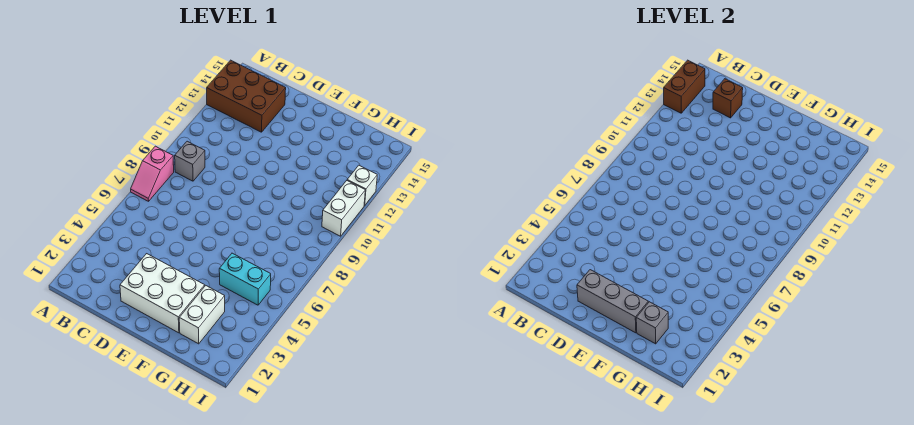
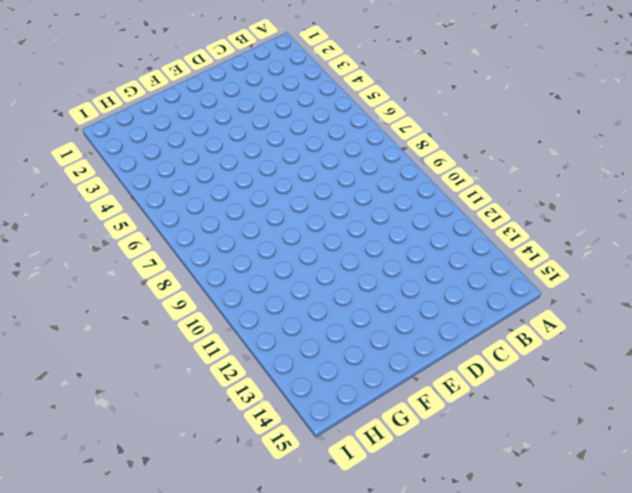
none -> pink slope A7:A8 level 1 top 8
none -> brown brick A13:C14 level 1
none -> grey brick B9 level 1

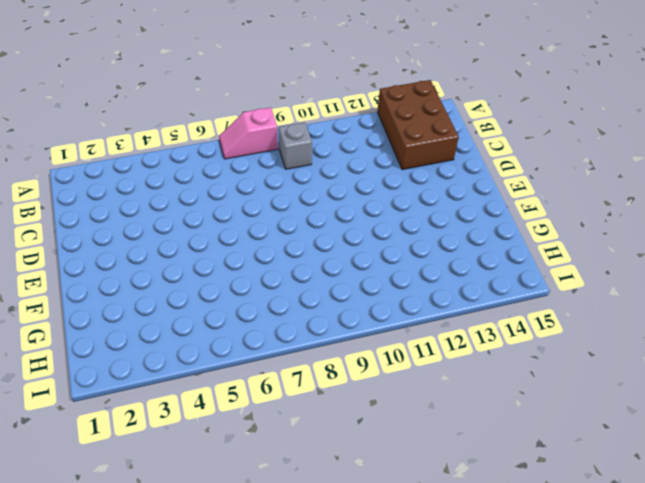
none -> white brick D2:F3 level 1
none -> white brick G2:G3 level 1
none -> cyan brick G5:H5 level 1

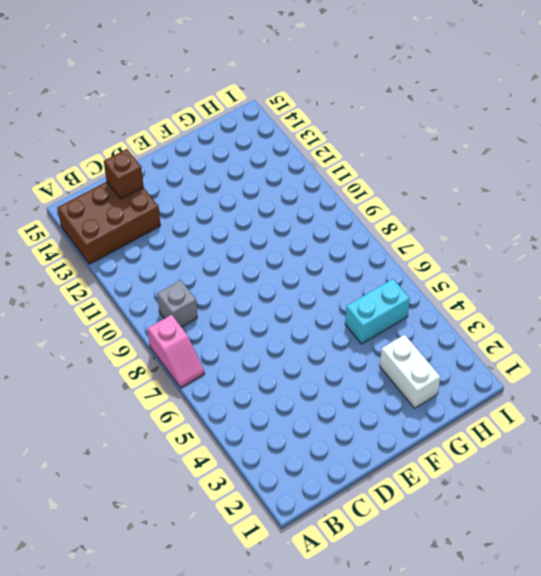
none -> white brick D2:F3 level 1
none -> white brick I10:I11 level 1
none -> white brick I12 level 1

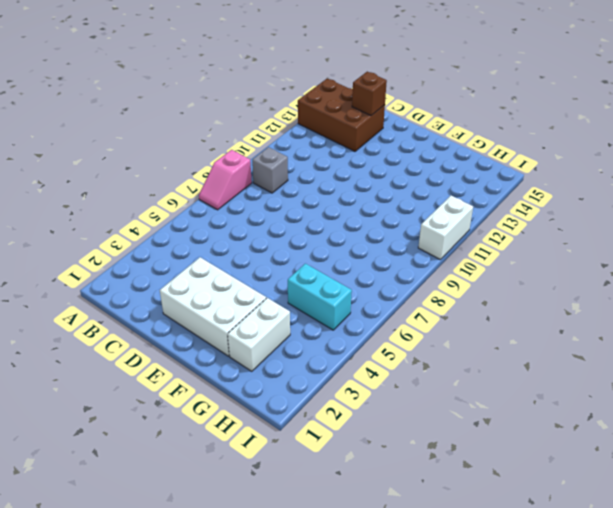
none -> white brick I12 level 1
none -> brown brick A13:A14 level 2
none -> grey brick D2:F2 level 2

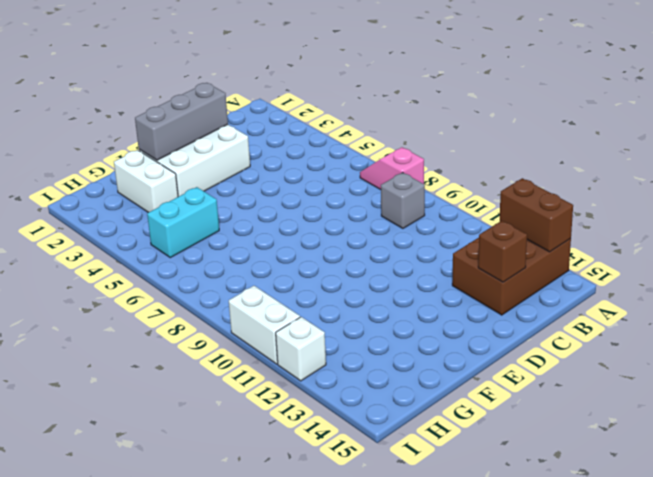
none -> grey brick G2 level 2

